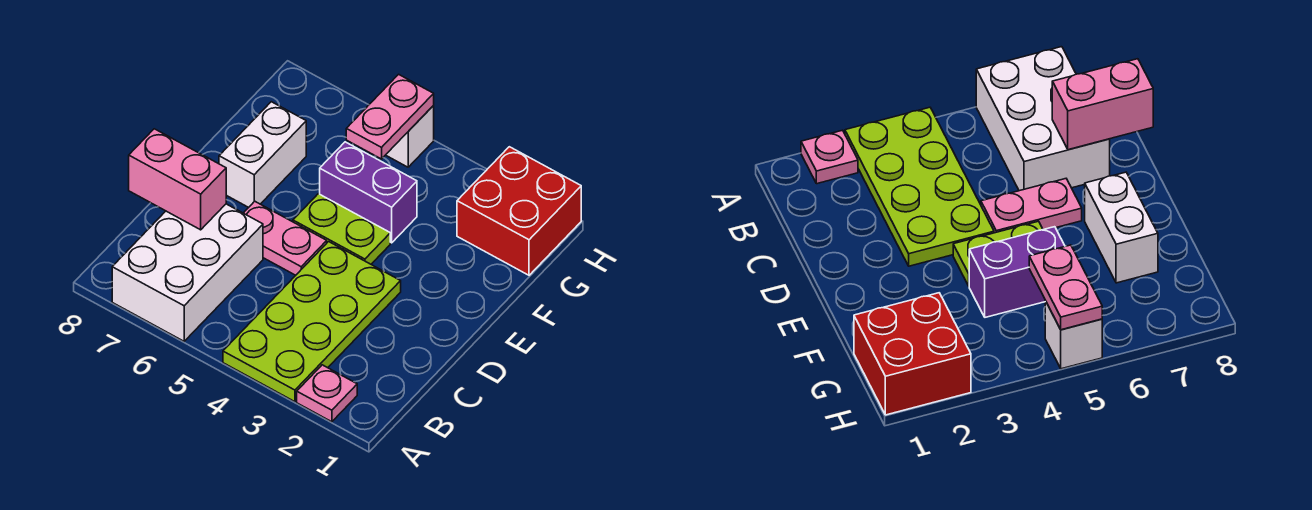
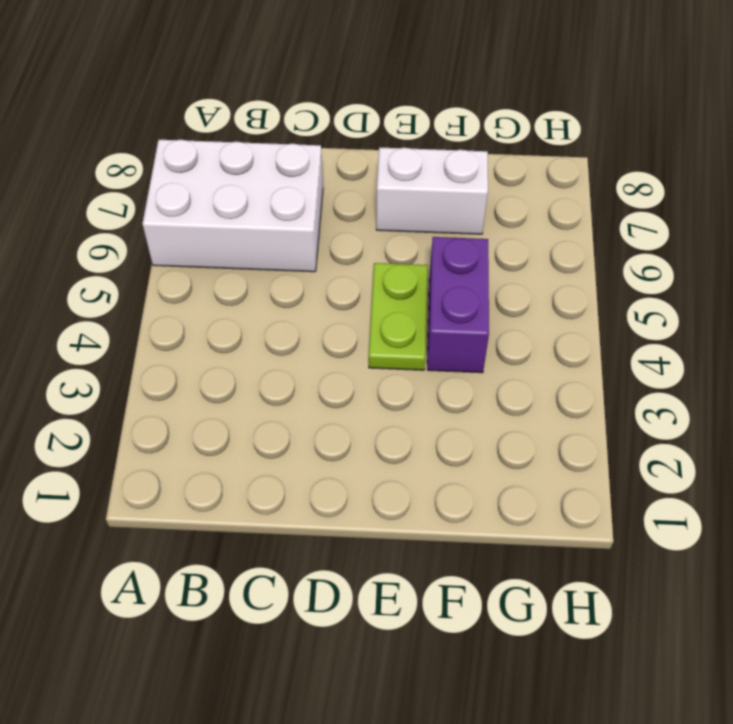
none -> pink plate A2 level 1
none -> lime plate A3:D4 level 1

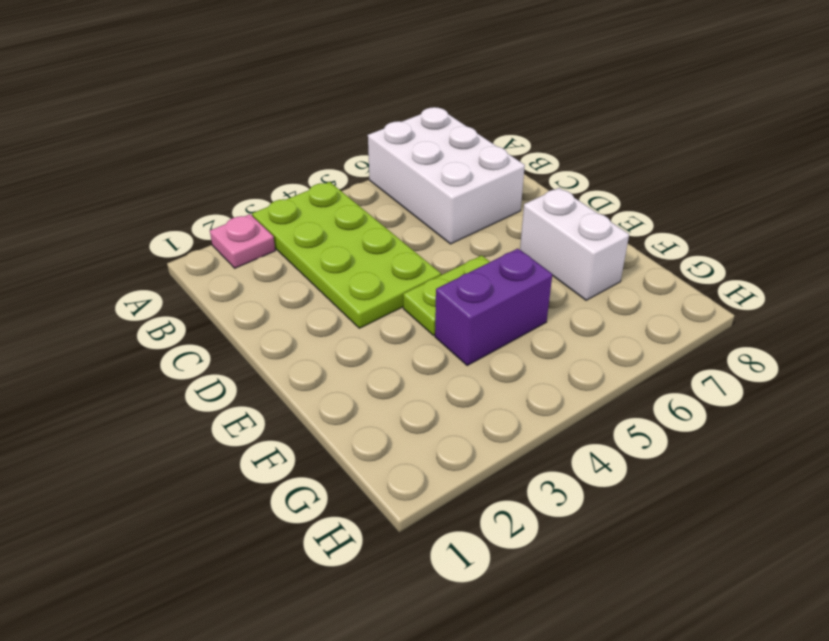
none -> pink plate D5:D6 level 1
none -> red brick G1:H2 level 1

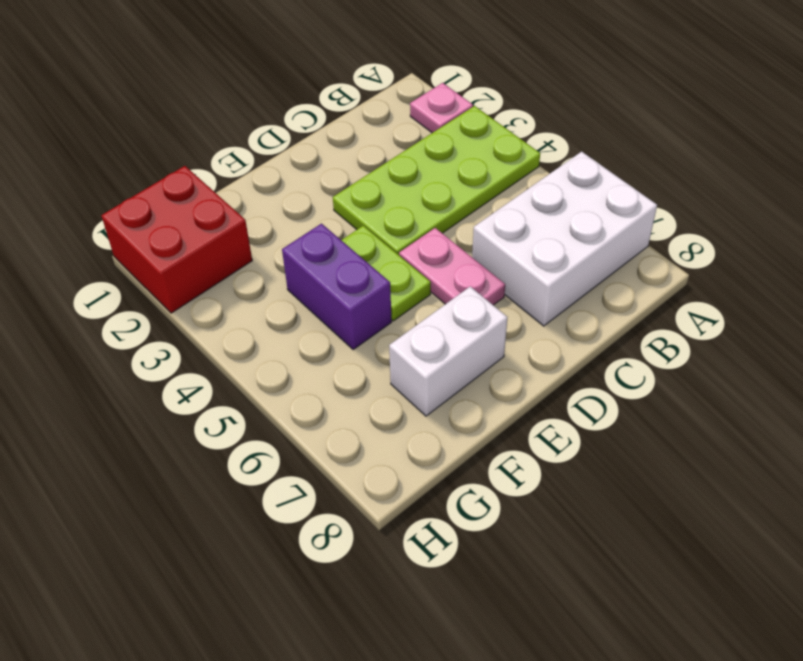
none -> white brick H5 level 1
none -> pink brick C7:C8 level 2

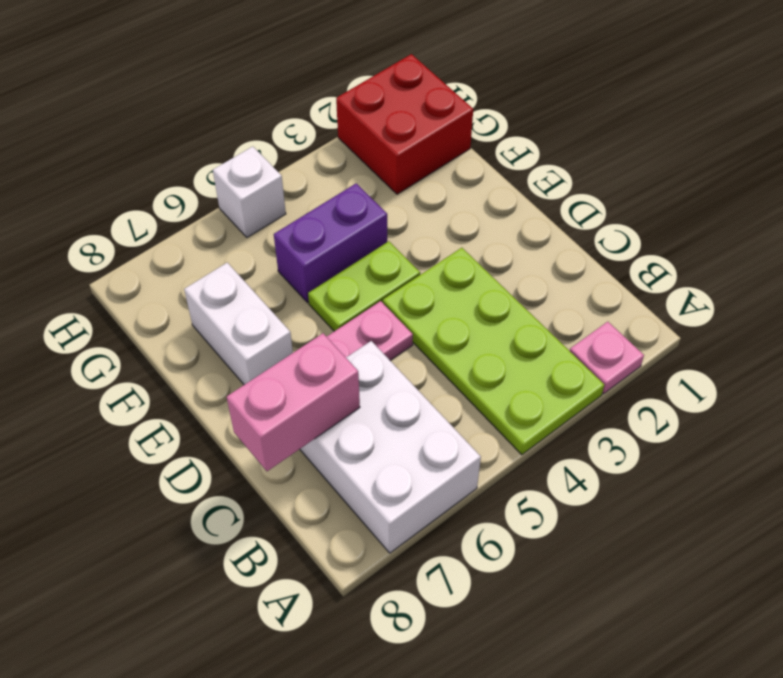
none -> pink plate G5:H5 level 2

